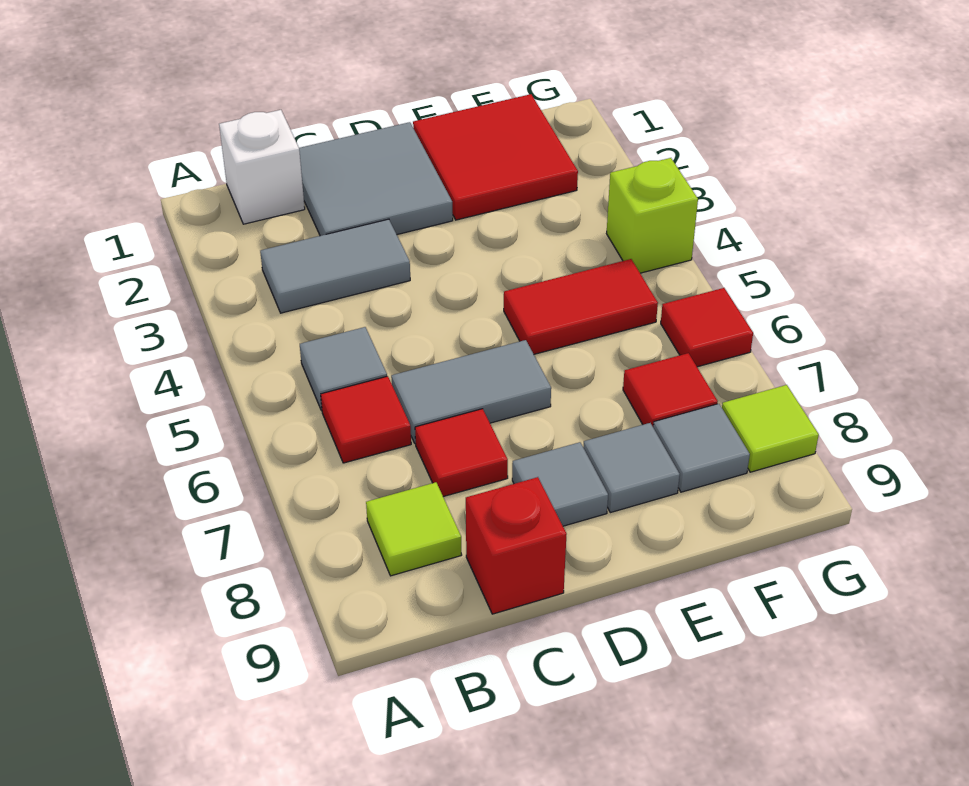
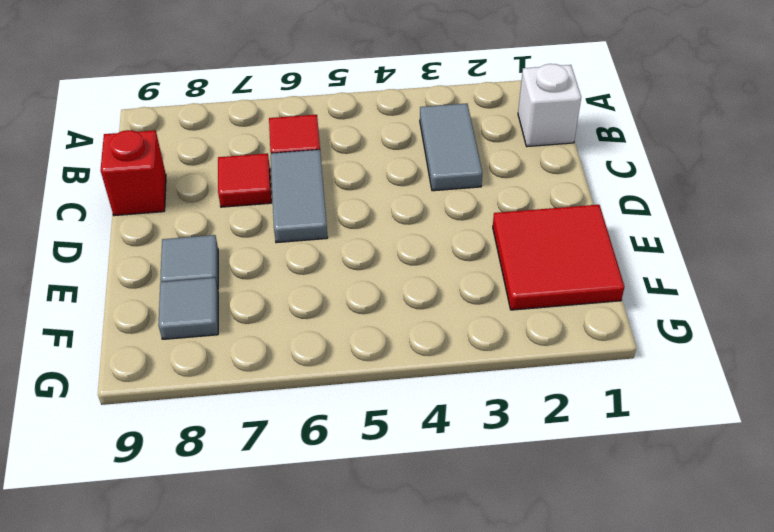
none -> grey tile B5 level 1
none -> lime tile B8 level 1
none -> grey tile C1:D2 level 1

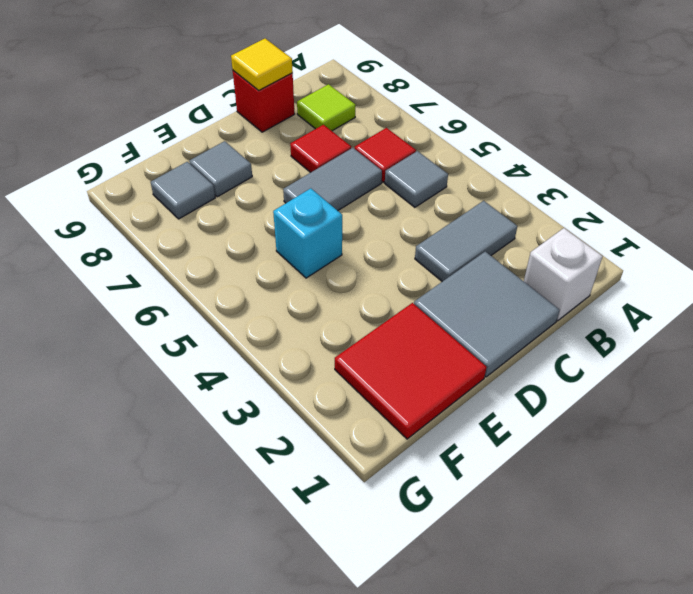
yellow tile C9 level 2 -> none
cyan brick E5 level 1 -> red tile E5:F5 level 1
none -> grey tile D8 level 1
none -> red tile F7 level 1
none -> lime brick G4 level 1

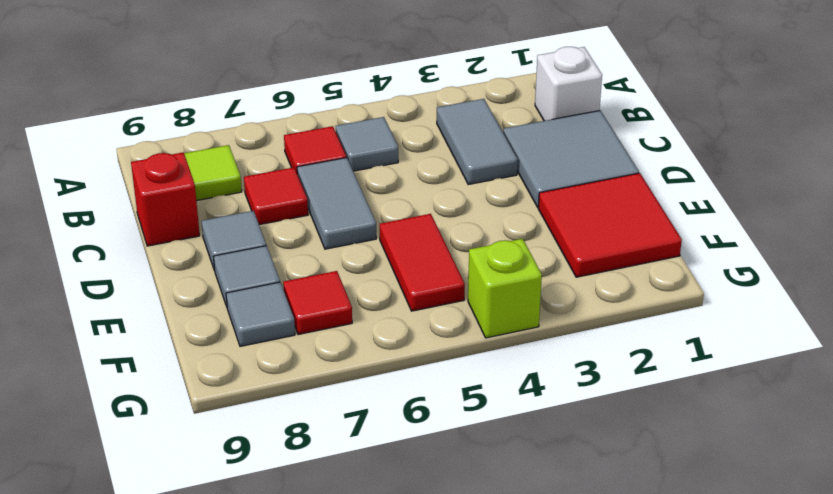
none -> red tile G6 level 1
none -> lime tile G8 level 1

